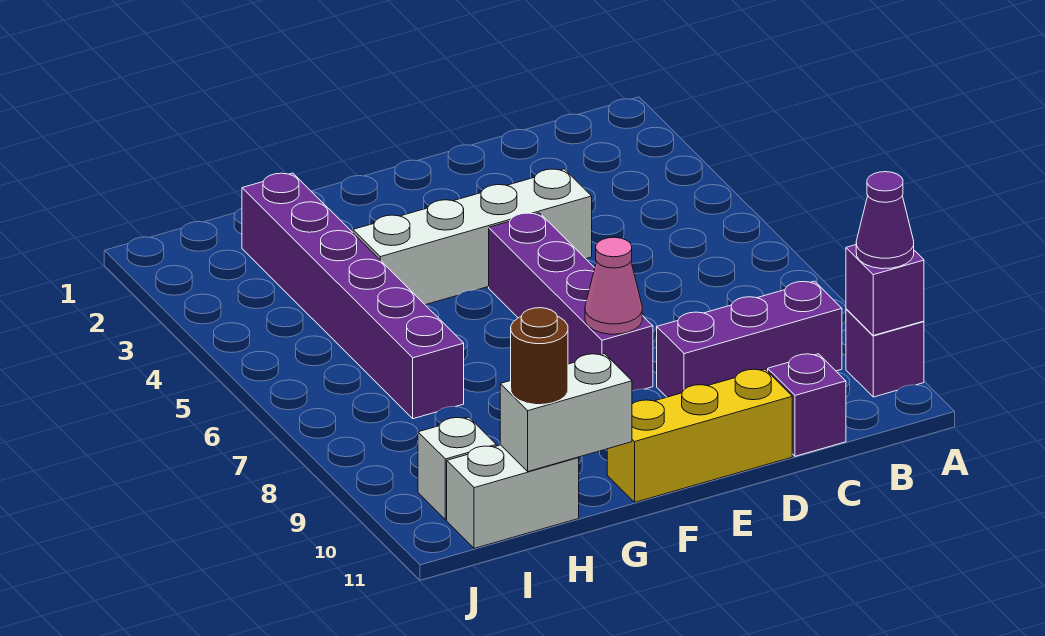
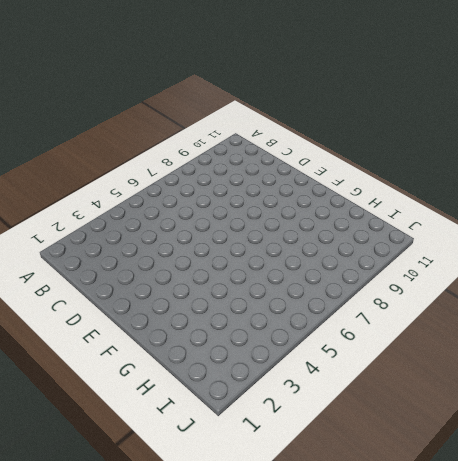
none -> purple brick A10 level 1
none -> purple brick B9:D9 level 1
none -> purple brick C11 level 1

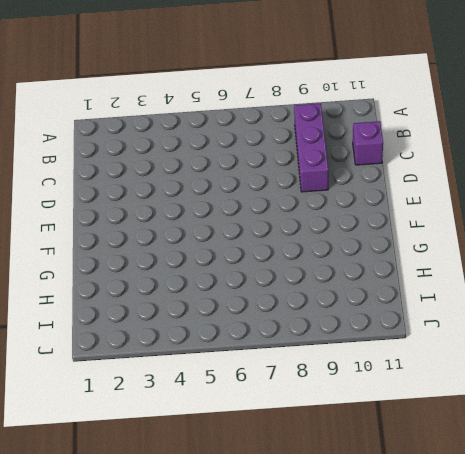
none -> purple brick A10 level 1
none -> white brick D4:G4 level 1
none -> yellow brick D11:F11 level 1

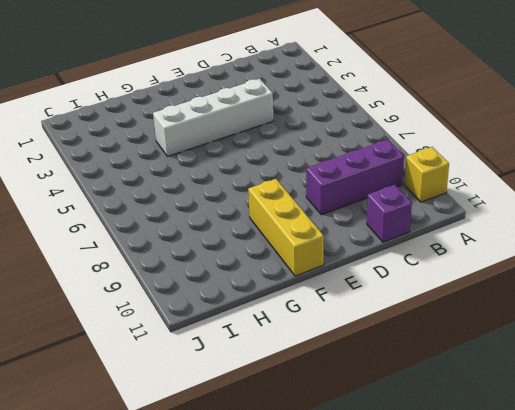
yellow brick A10 level 1 -> purple brick A10 level 1
yellow brick F9:F11 level 1 -> yellow brick D11:F11 level 1
none -> purple brick E5:E8 level 1
none -> purple brick H2:H7 level 1
none -> white brick H11:I11 level 1

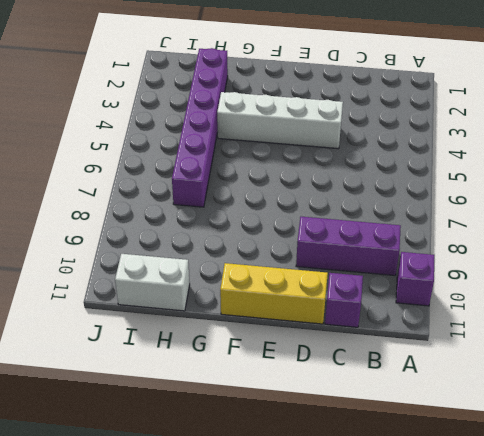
none -> purple brick E5:E8 level 1
none -> white brick I10 level 1
none -> purple brick A10 level 2

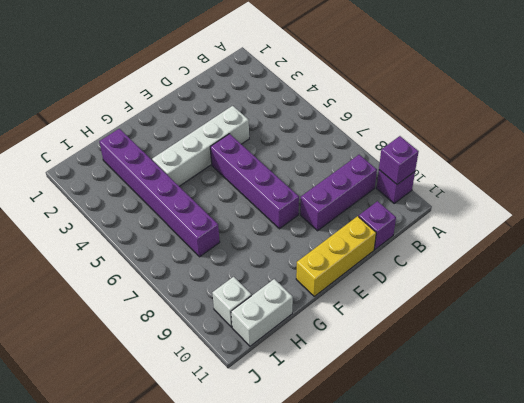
none -> pink cone E8 level 2
none -> white brick G11:H11 level 2
none -> purple cone A10 level 3

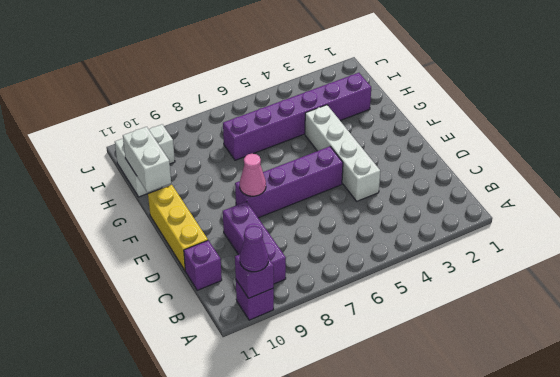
none -> brown round brick H11 level 3

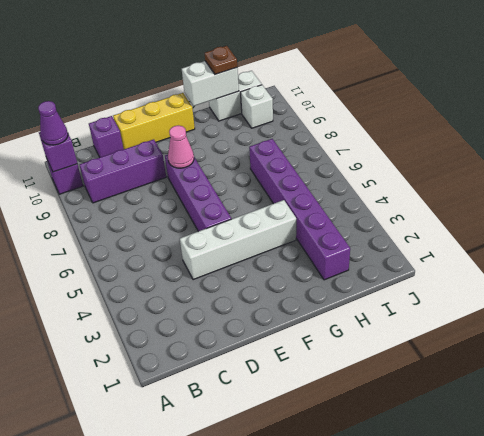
brown plate H11 level 3 -> brown round brick H11 level 3

